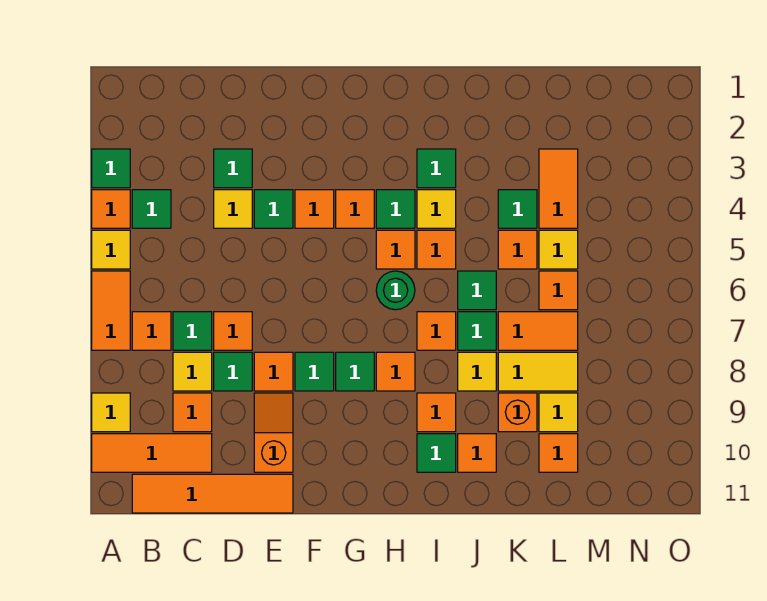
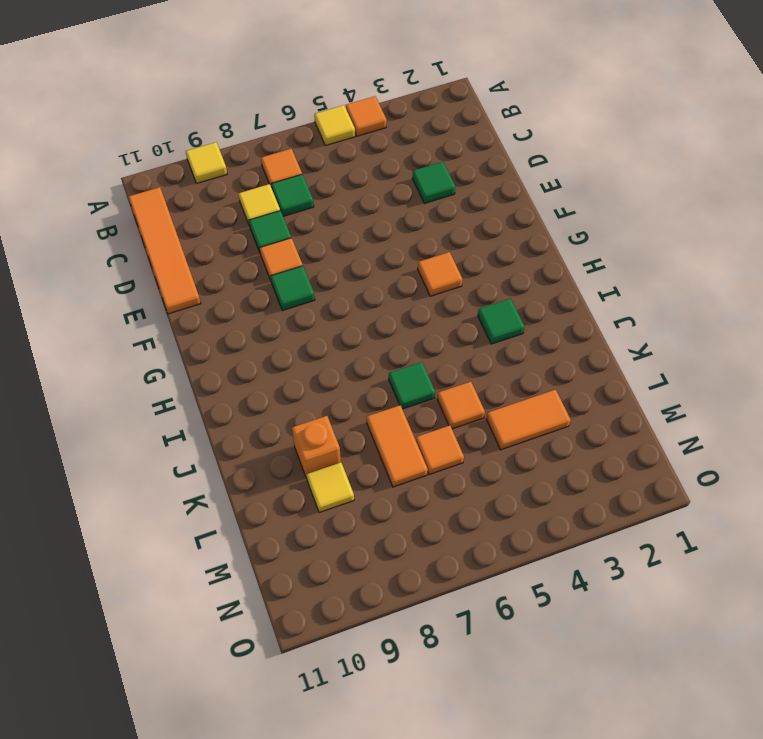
none -> green tile A3 level 1
none -> orange tile A6:A7 level 1
none -> orange tile A10:C10 level 1
none -> green tile B4 level 1

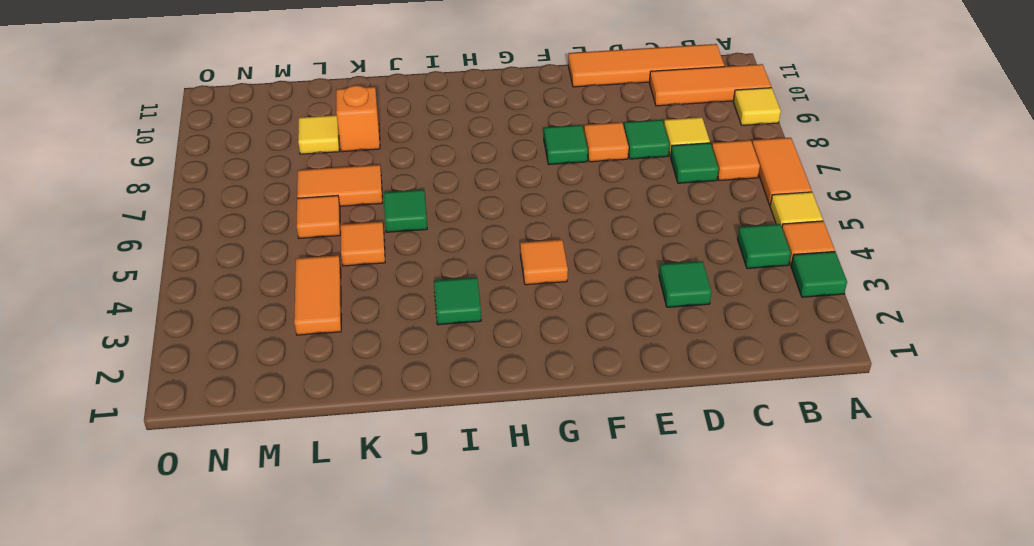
none -> orange tile C9 level 1
none -> yellow tile D4 level 1
none -> orange tile D7 level 1
none -> green tile E4 level 1

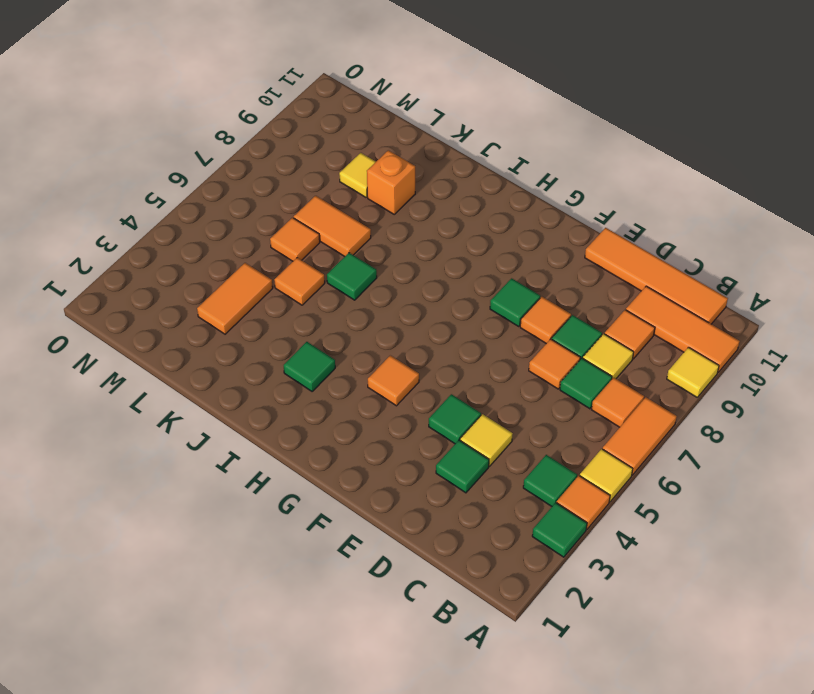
none -> orange slope E9:E10 level 1 top 10
none -> orange tile F4 level 1
none -> green tile G8 level 1
none -> green tile H4 level 1

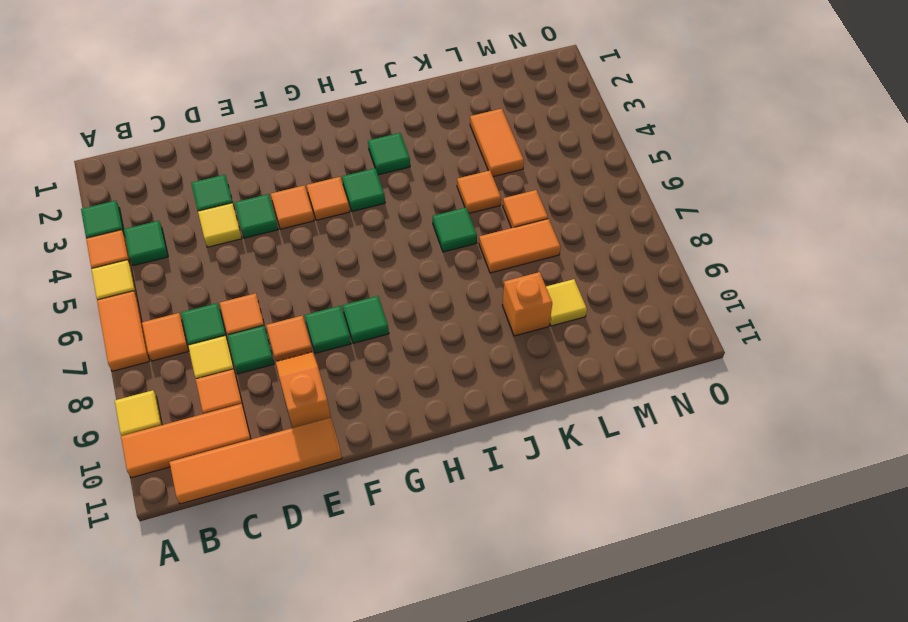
none -> orange tile H5 level 1
none -> green round brick H6 level 1
none -> orange tile H8 level 1
none -> yellow tile I4 level 1

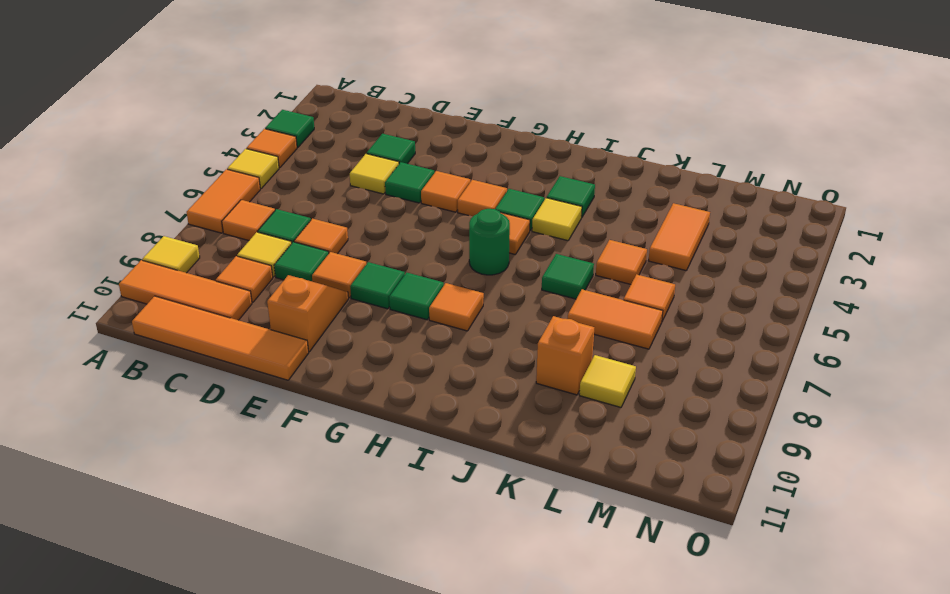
none -> green tile B4 level 1
none -> orange tile I5 level 1
none -> orange tile I7 level 1
none -> orange tile I9 level 1

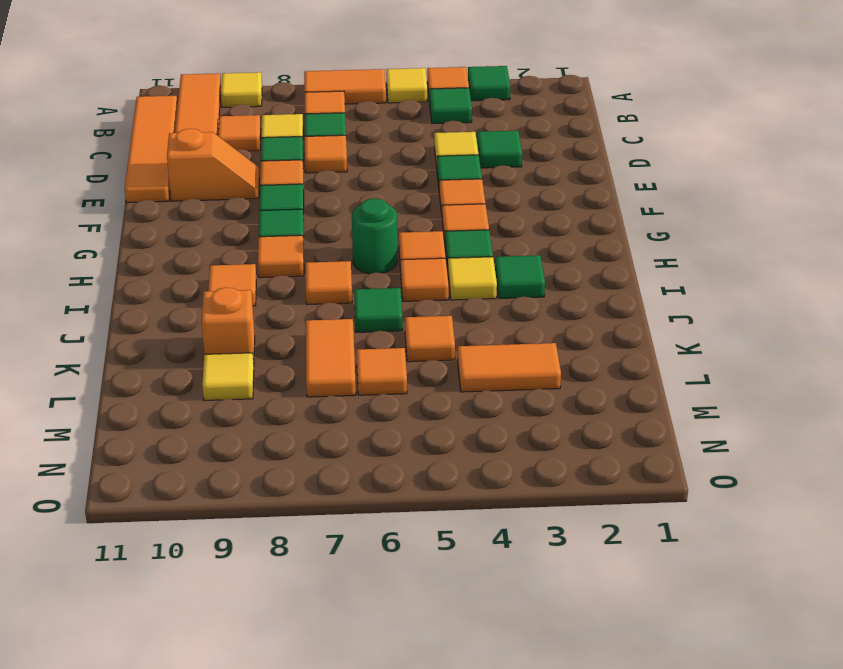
none -> green tile I10 level 1
none -> green tile J7 level 1
none -> yellow tile J8 level 1
none -> orange tile J10 level 1

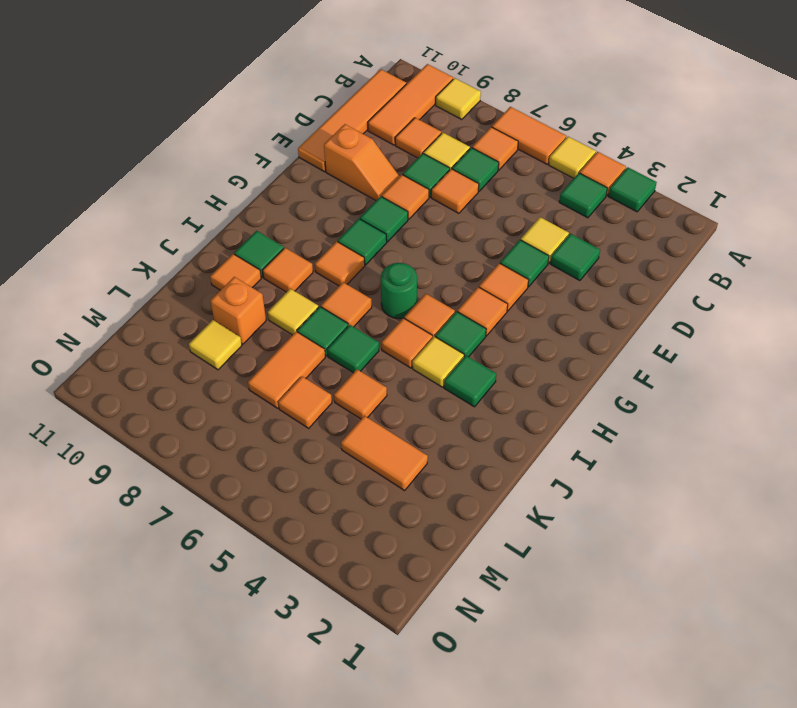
none -> green tile K4 level 1
none -> yellow tile K8:L8 level 1
none -> yellow tile L5 level 1
none -> orange tile L10 level 1

